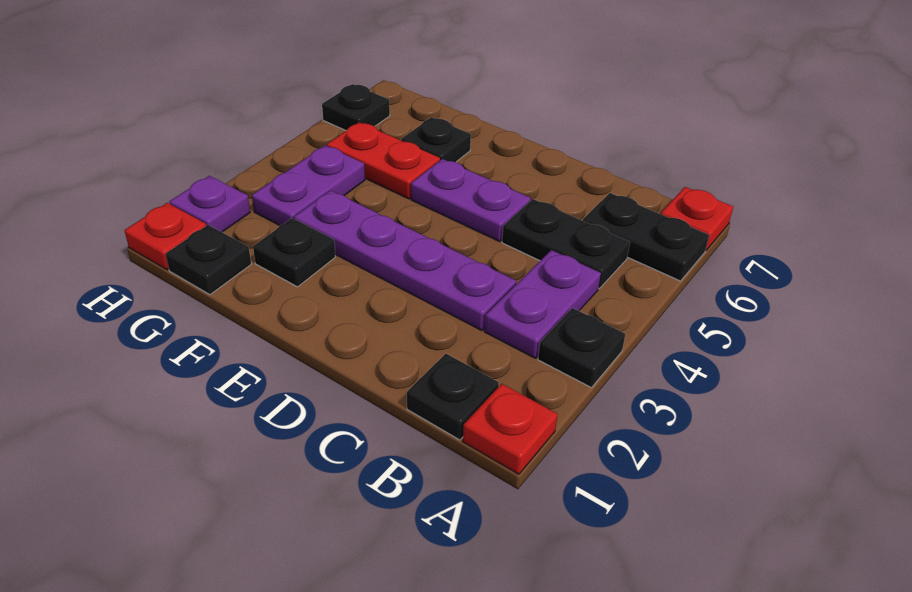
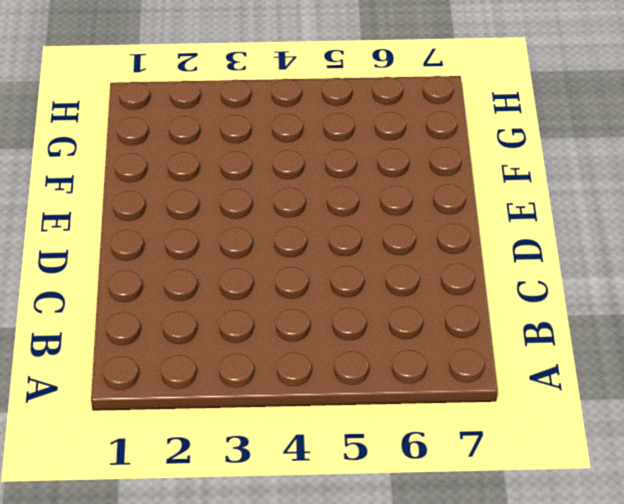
none -> red plate A1 level 1
none -> black plate A3 level 1
none -> black plate A6:B6 level 1

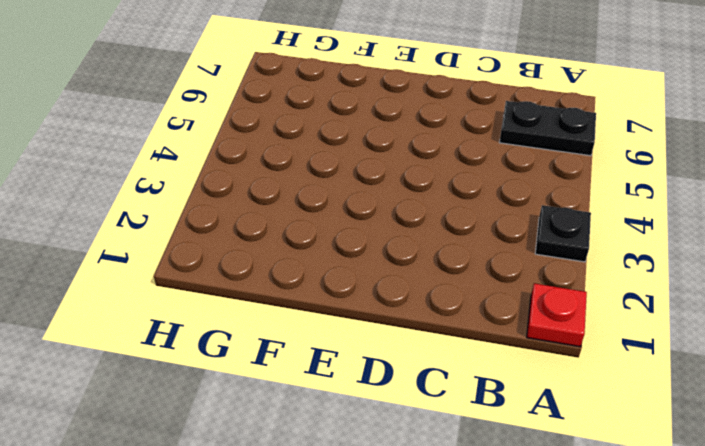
none -> red plate A7 level 1
none -> black plate B1 level 1
none -> purple plate B3:B4 level 1

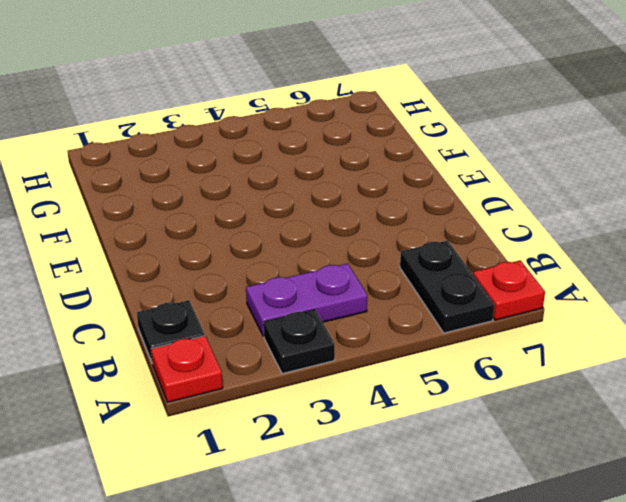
none -> black plate B5:C5 level 1
none -> purple plate C3:F3 level 1
none -> purple plate D5:E5 level 1

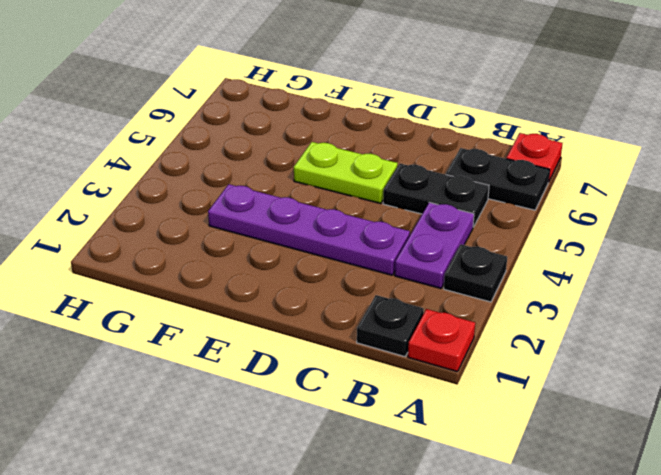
lime plate D5:E5 level 1 -> purple plate D5:E5 level 1
none -> black plate F2 level 1
none -> red plate F5:G5 level 1
none -> black plate F6 level 1

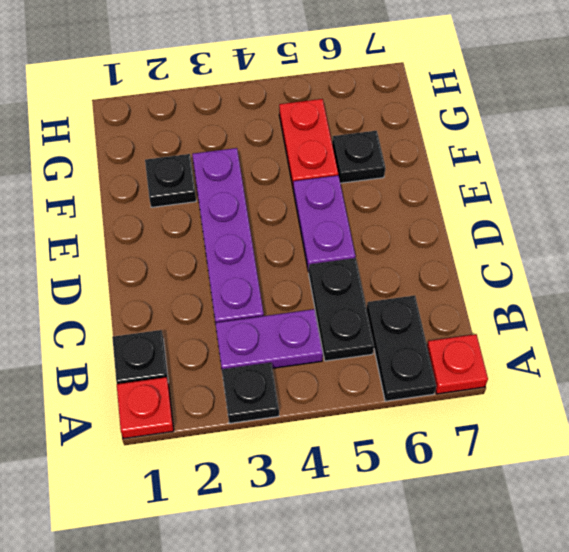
none -> black plate G1 level 1
none -> purple plate G3:G4 level 1
none -> red plate H1 level 1

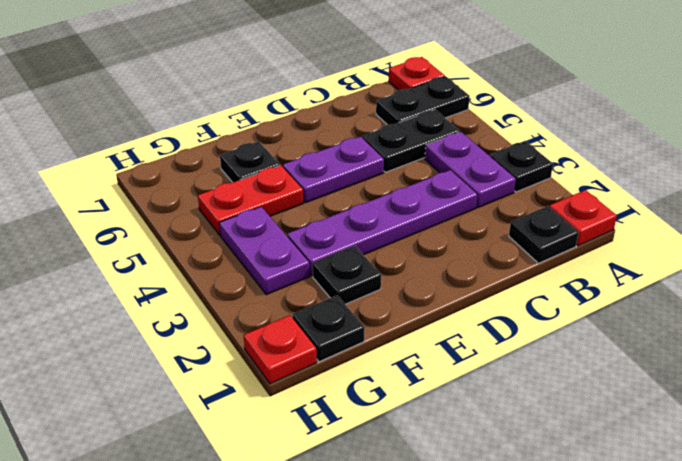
none -> purple plate H2 level 1
none -> black plate H6 level 1

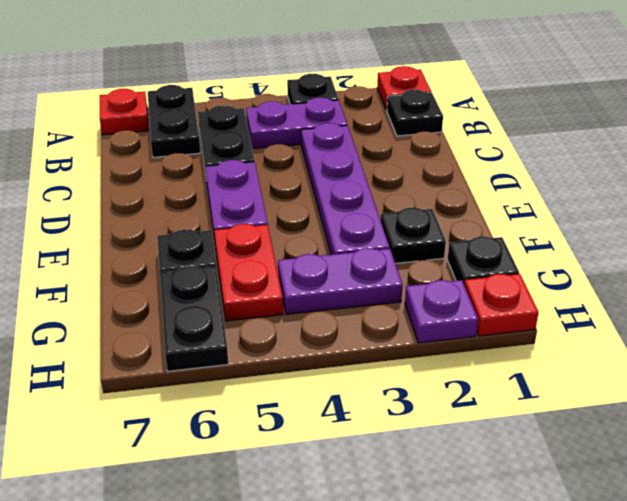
black plate G6:H6 level 1 -> black plate H6 level 1

